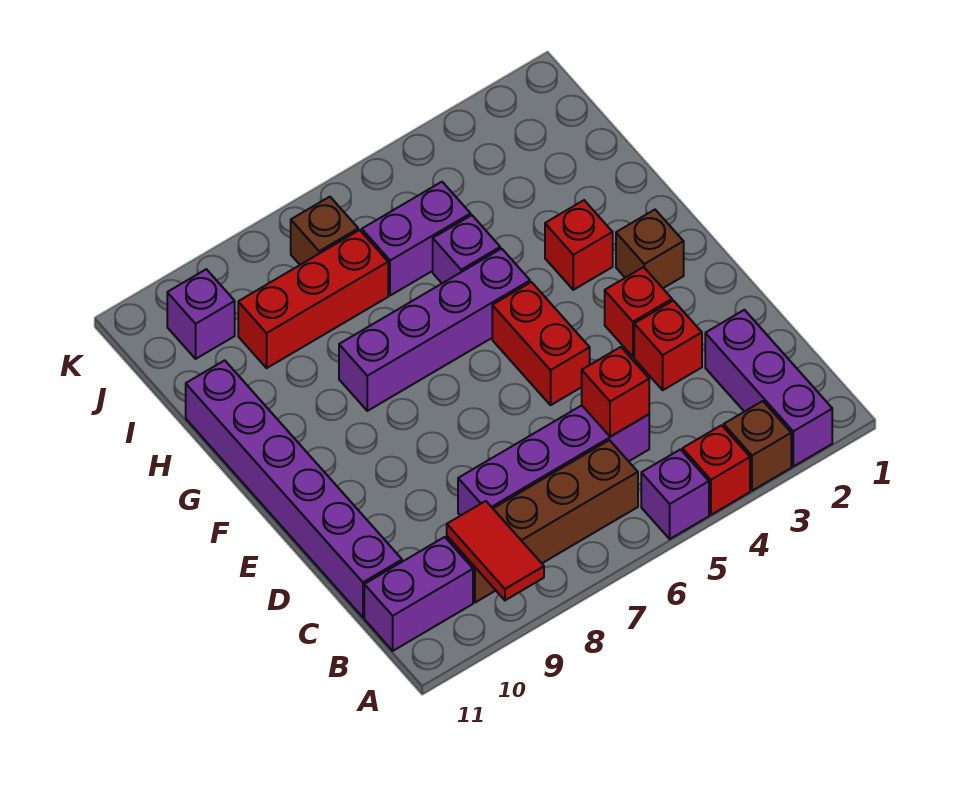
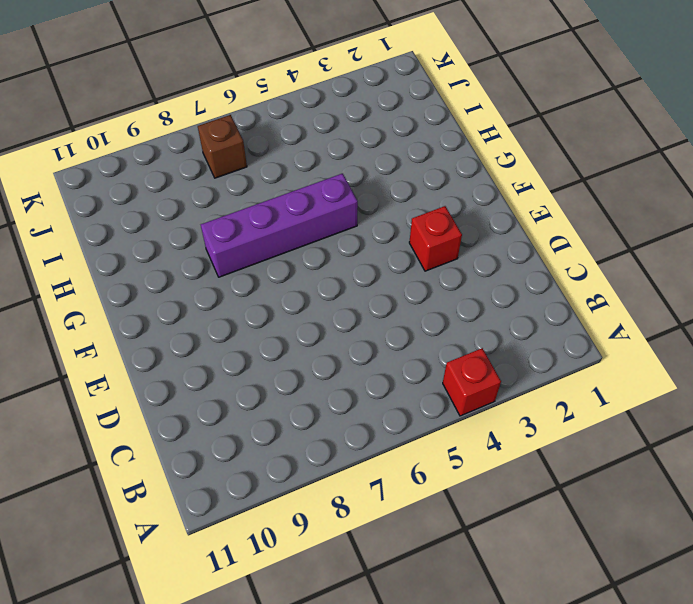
none -> purple brick A2:C2 level 1
none -> brown brick A3 level 1
none -> purple brick A5 level 1

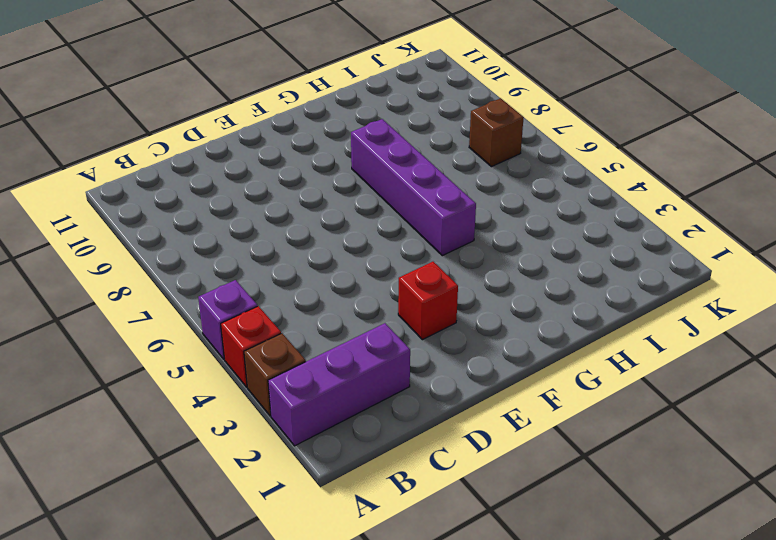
none -> brown brick B6:B9 level 1
none -> purple brick B10:B11 level 1
none -> purple brick C5:C8 level 1

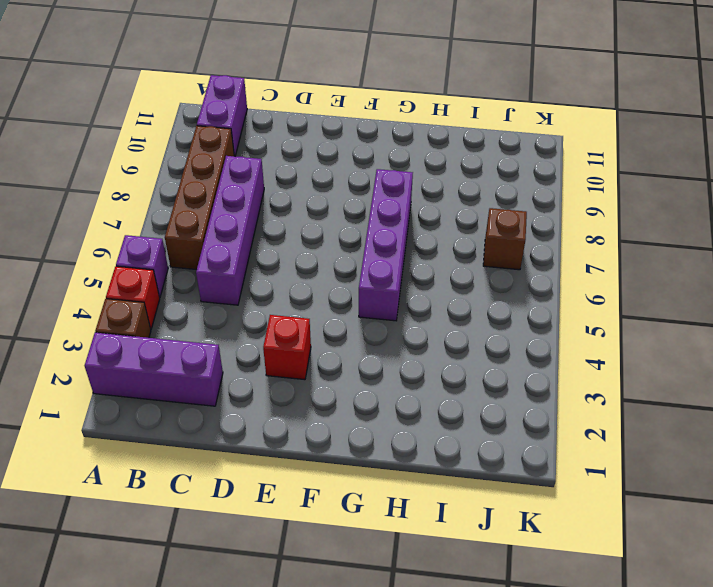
none -> purple brick C11:H11 level 1
none -> red brick D3 level 1
none -> red brick E5:F5 level 1

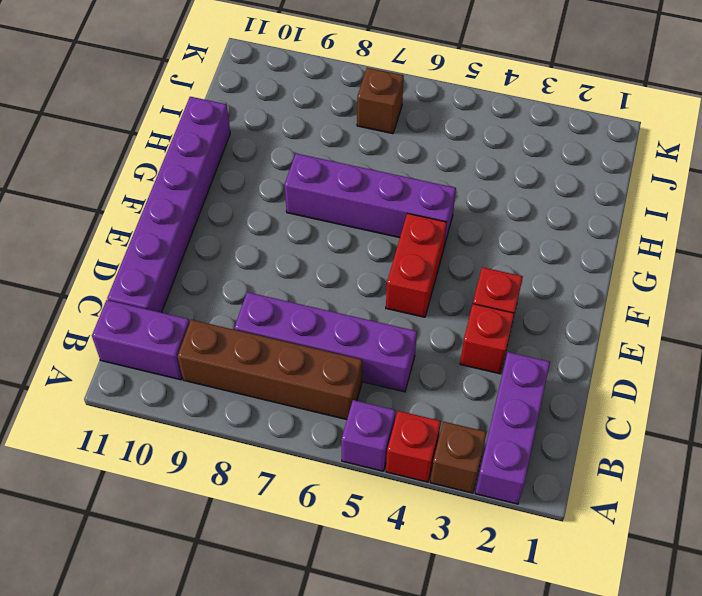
none -> brown brick F2 level 1
none -> red brick G3 level 1
none -> purple brick H5 level 1

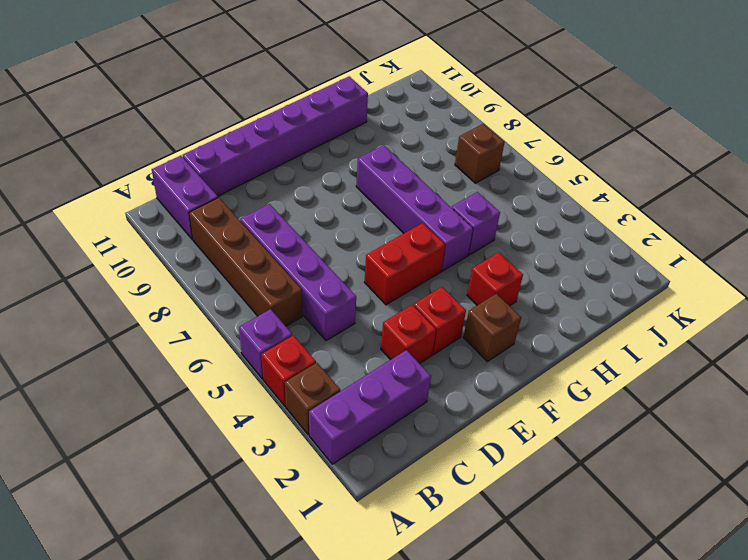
none -> purple brick I5:I6 level 1
none -> red brick I7:I9 level 1
none -> purple brick J10 level 1

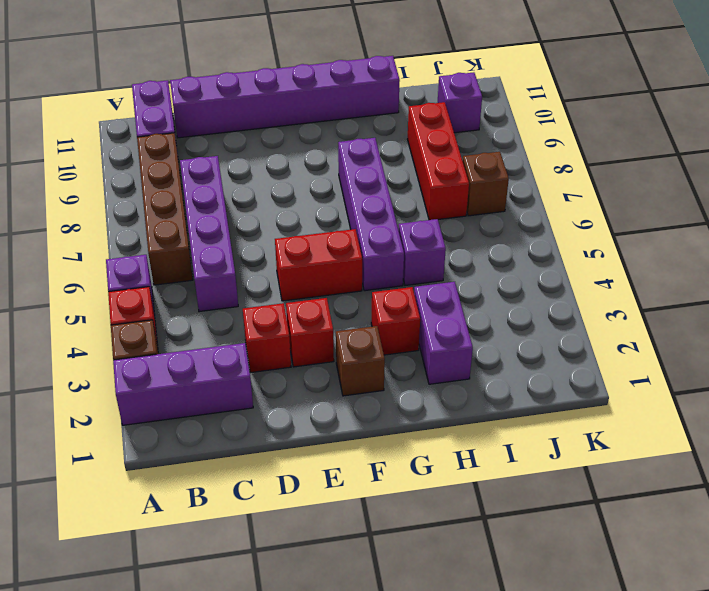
purple brick H2:H3 level 1 -> purple brick I5:I6 level 1
none -> red tile A9:B9 level 2
none -> red brick C5 level 2

